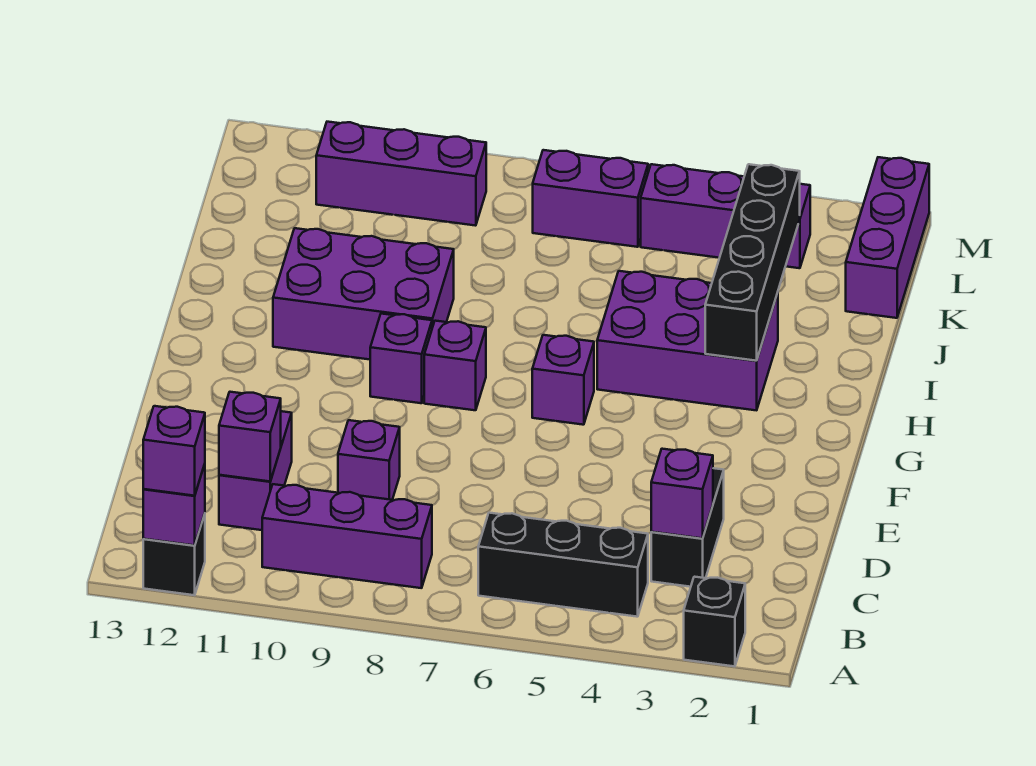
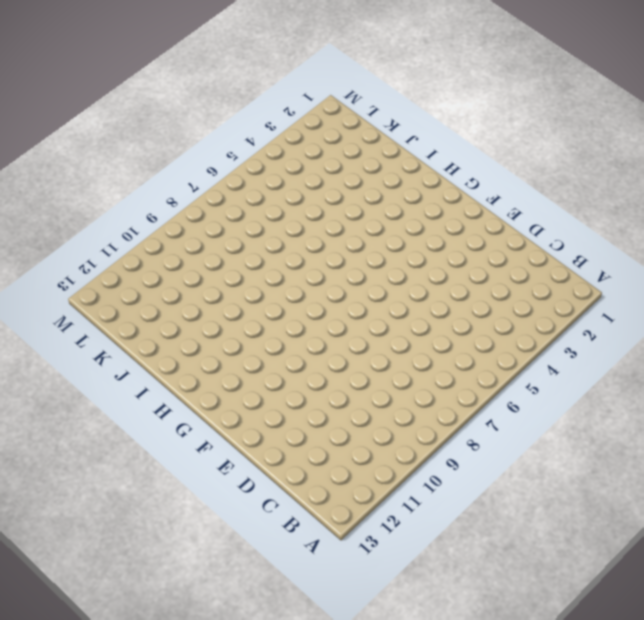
none -> black brick A2 level 1
none -> black brick A12 level 1
none -> black brick B4:B6 level 1

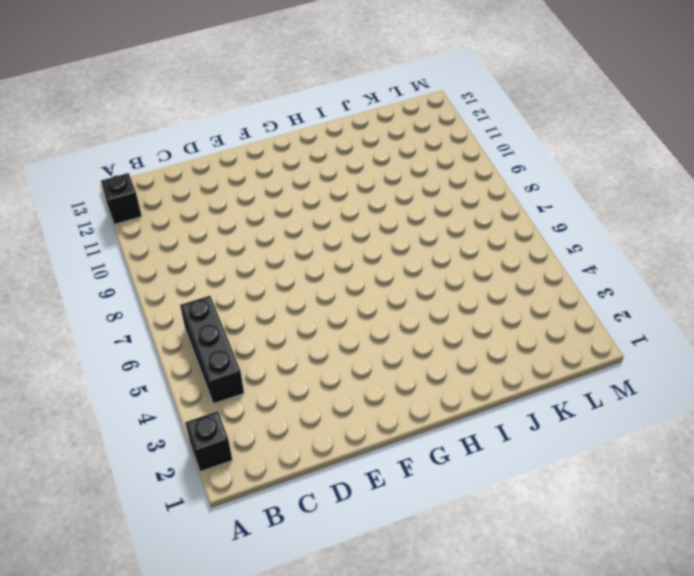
none -> purple brick B8:B10 level 1
none -> black brick C3:D3 level 1
none -> purple brick C11:D11 level 1

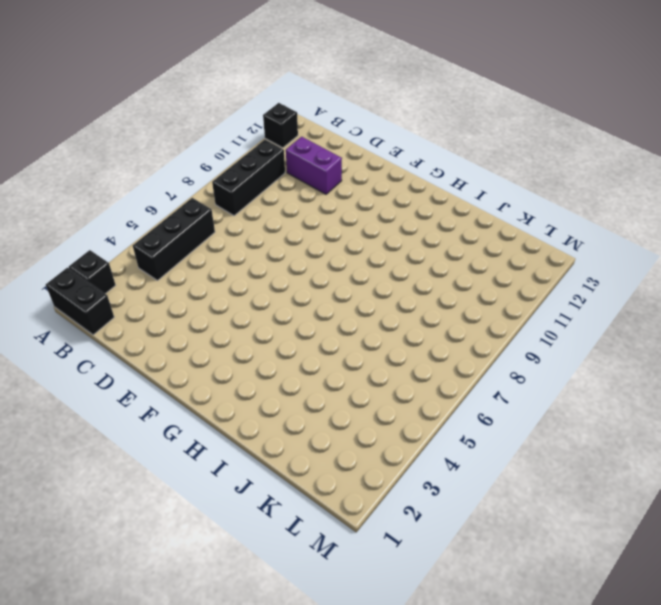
black brick A1:B1 level 1 -> black brick C3:D3 level 1
black brick B8:B10 level 1 -> purple brick B8:B10 level 1
none -> purple brick D9 level 1
none -> purple brick G6 level 1
none -> purple brick G8 level 1

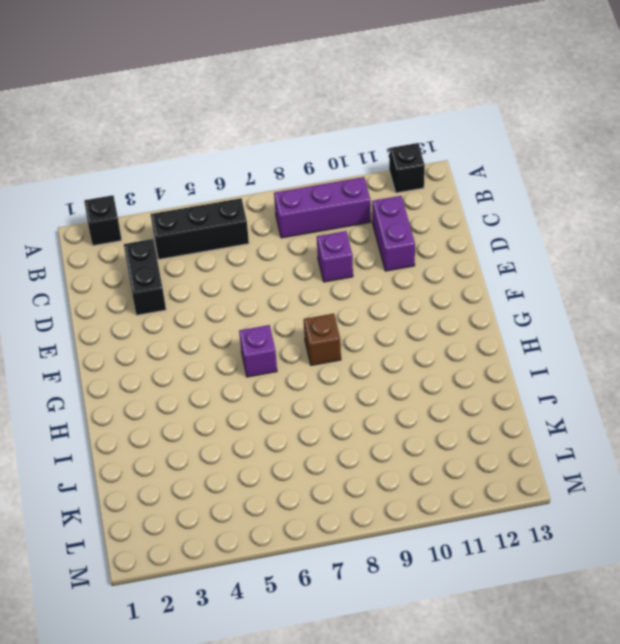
brown brick G8 level 1 -> purple brick G8 level 1
none -> purple brick G9 level 1
none -> purple brick H3:I5 level 1
none -> purple brick H9:I11 level 1

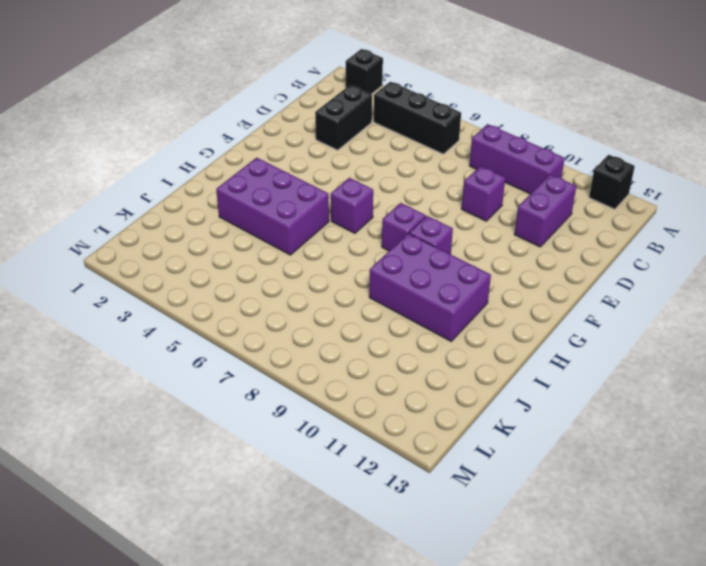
none -> purple brick K1:M1 level 1
none -> purple brick L3:L5 level 1
none -> purple brick L6:L7 level 1

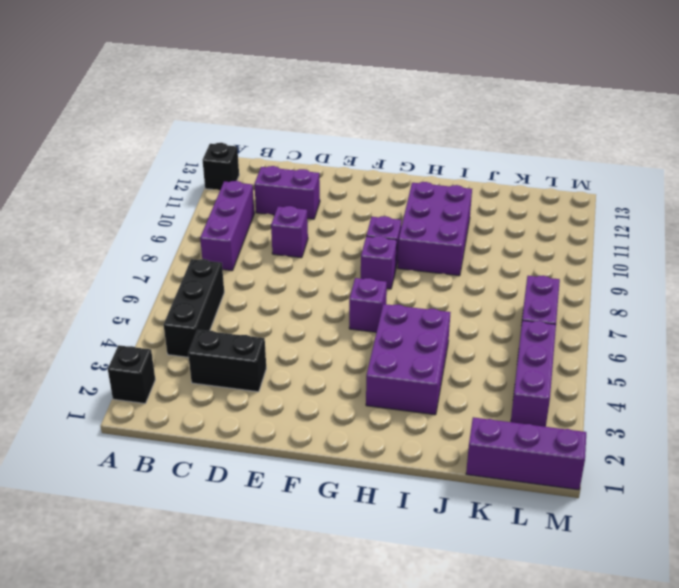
none -> purple brick L9:L11 level 1
none -> purple brick A12 level 2
none -> purple brick C3 level 2

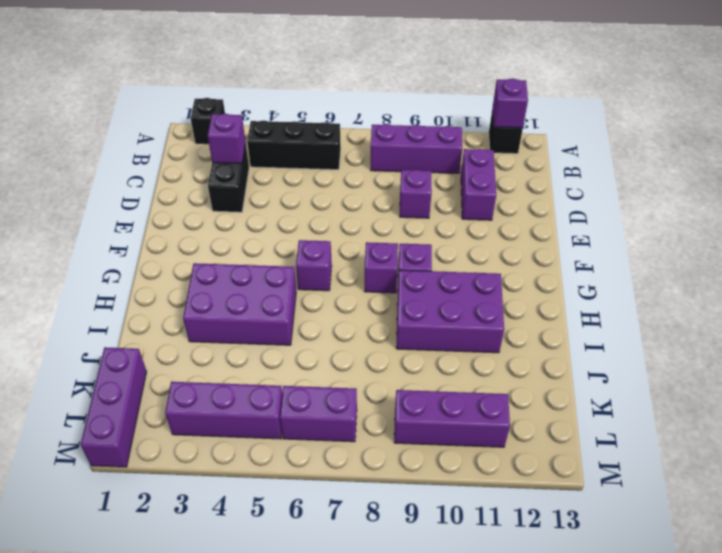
none -> purple brick C11 level 2
none -> black brick H3:K3 level 2
none -> purple brick A12 level 3

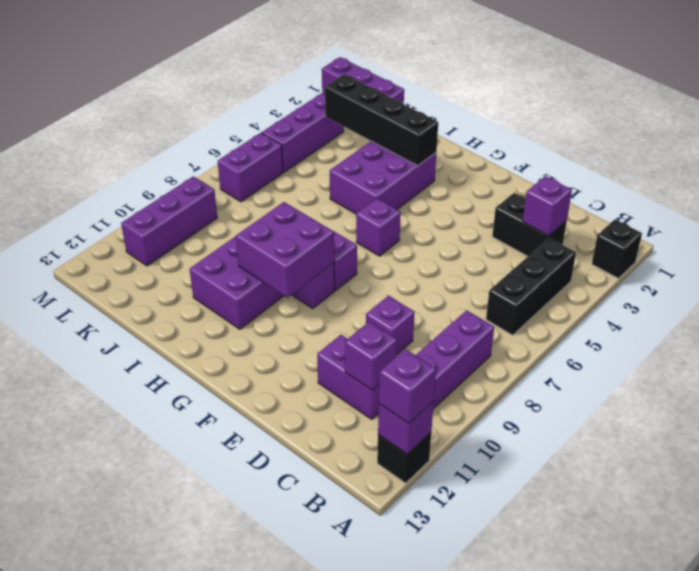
purple brick G9:H10 level 2 -> none

